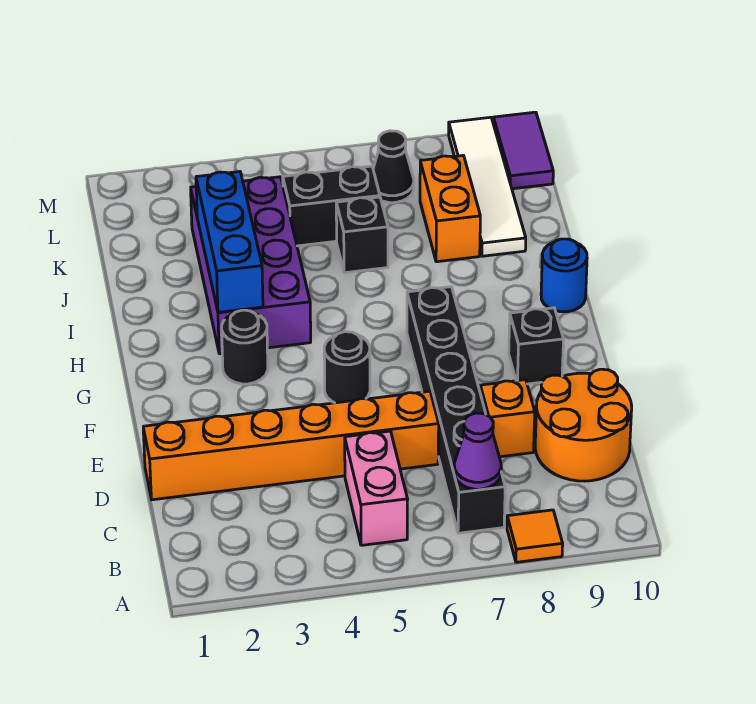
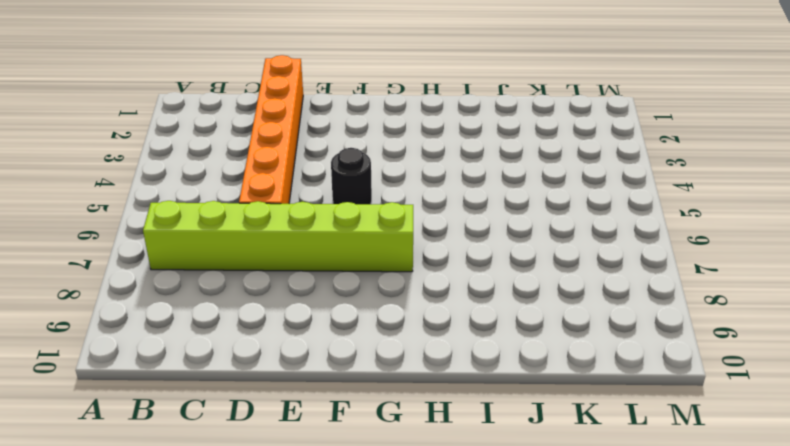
lime brick B7:G7 level 1 -> black brick B7:G7 level 1
none -> orange tile A8 level 1
none -> pink brick B5:C5 level 1
none -> orange round brick C9:D10 level 1

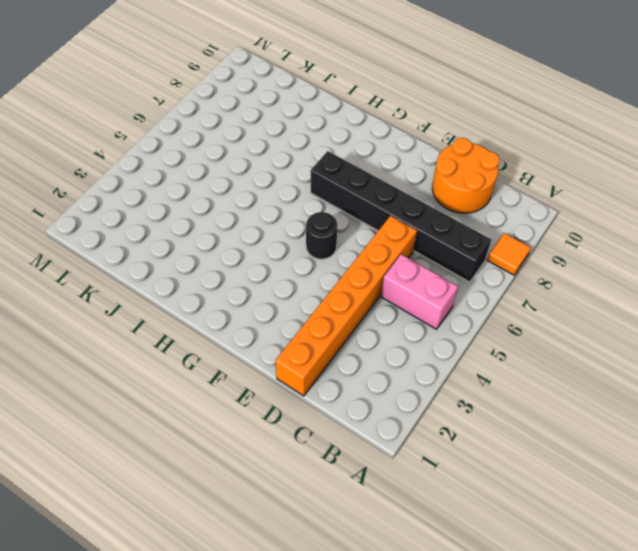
none -> orange brick D8 level 1
none -> black brick F9 level 1
none -> black round brick G3 level 1

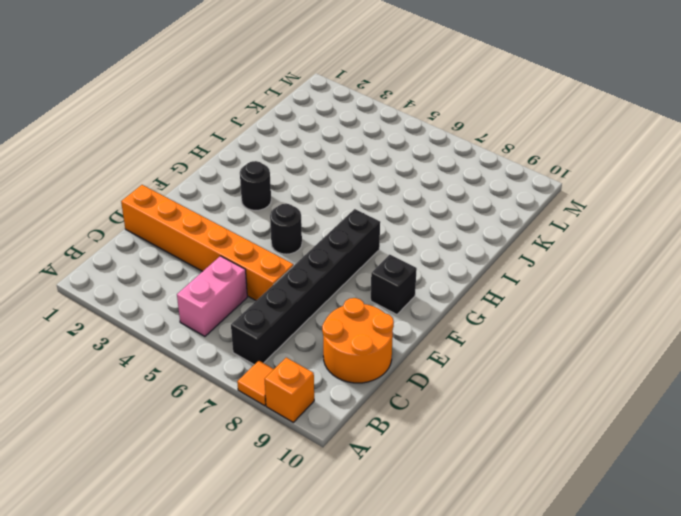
orange brick A9 level 1 -> orange brick D8 level 1
none -> purple brick H3:K4 level 1
none -> blue round brick H10 level 1
none -> black brick J6 level 1

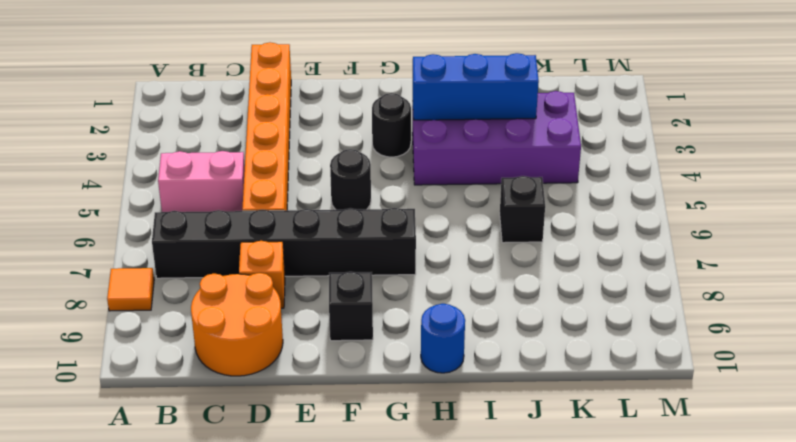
none -> orange brick J8:K8 level 1
none -> white tile J9:M9 level 1
none -> black brick K5:K6 level 1

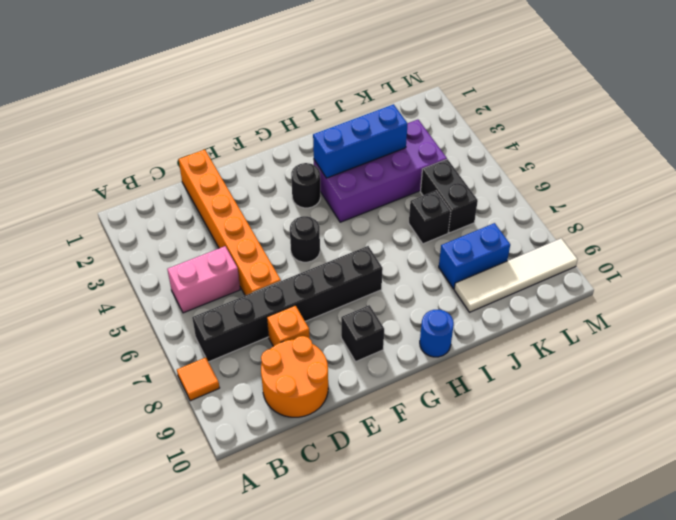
blue brick J8:K8 level 1 -> orange brick J8:K8 level 1
none -> black cone L7 level 1
none -> purple tile L10:M10 level 1
none -> purple cone B7 level 2

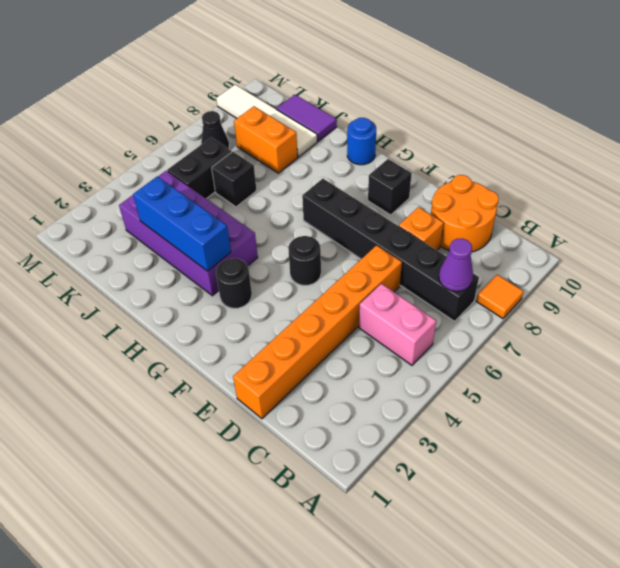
purple tile J10:K10 level 1 -> purple tile L10:M10 level 1

